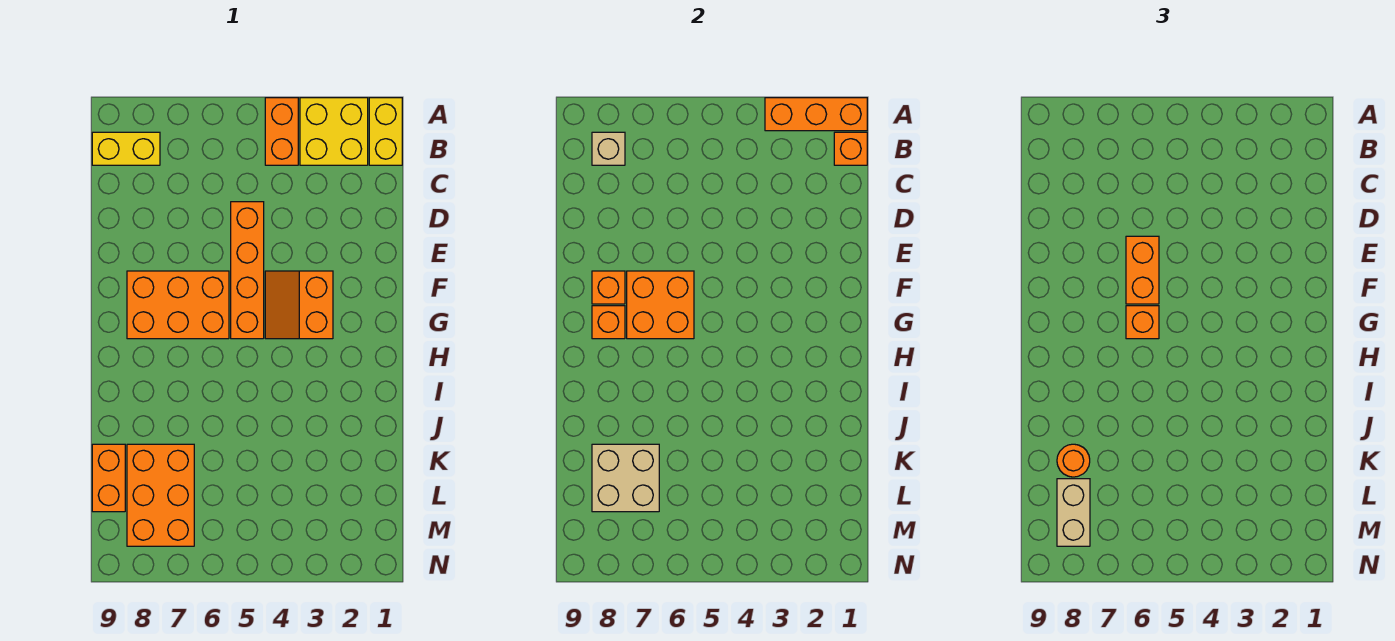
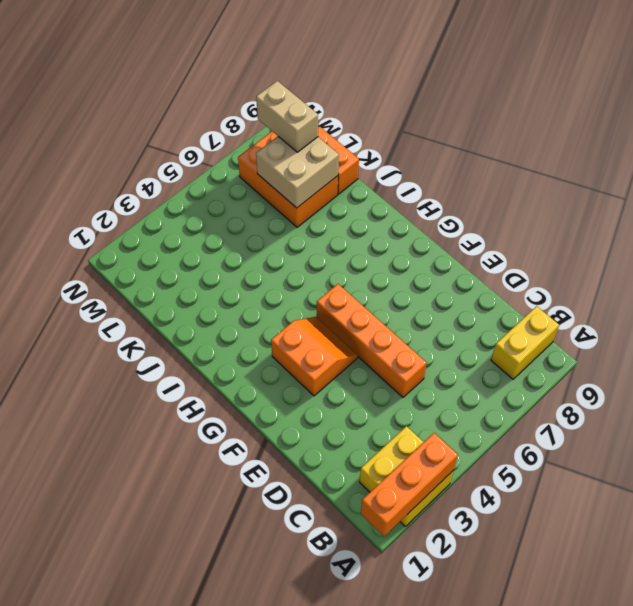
none -> yellow brick A1:B1 level 1
none -> orange brick A4:B4 level 1
none -> orange brick F6:G8 level 1

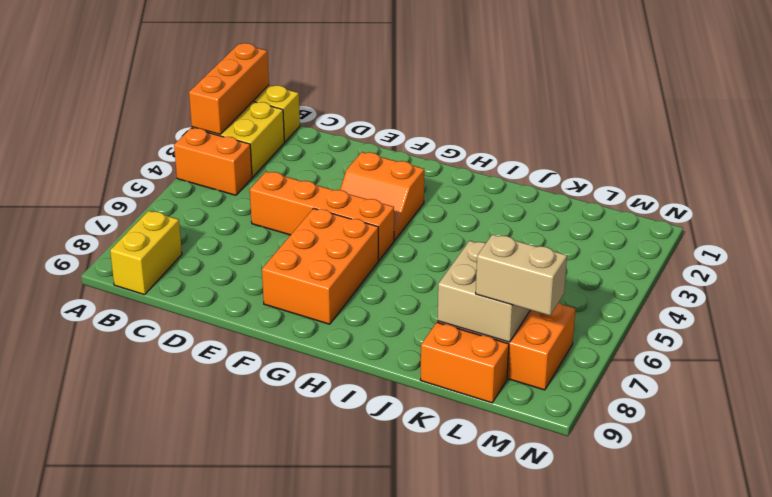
none -> orange brick B1 level 2
none -> tan brick B8 level 2
none -> orange brick F6:G7 level 2

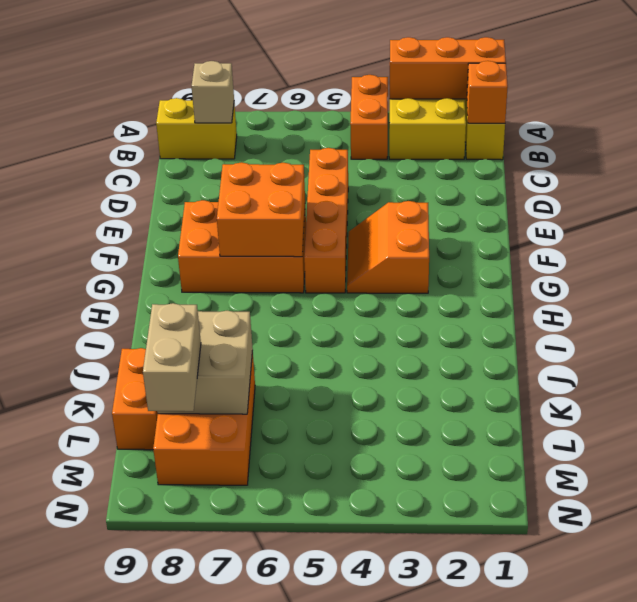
none -> orange brick F8 level 2
none -> orange brick G8 level 2
none -> orange brick E6:F6 level 3

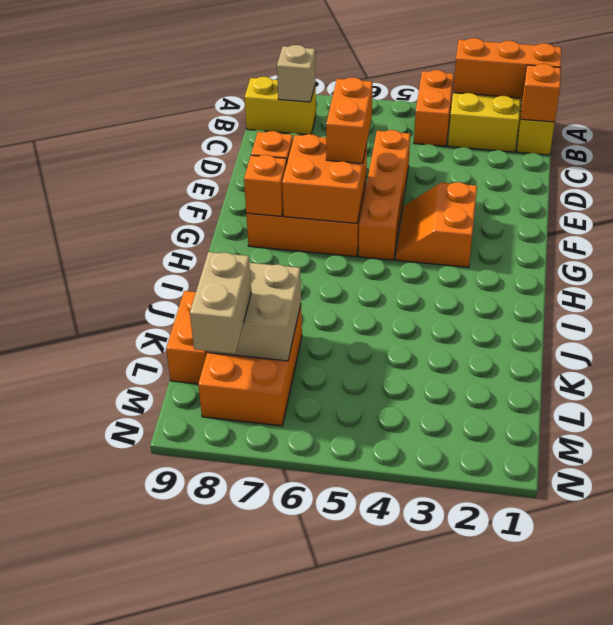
none -> orange brick G6 level 3
none -> orange round brick K8 level 3

